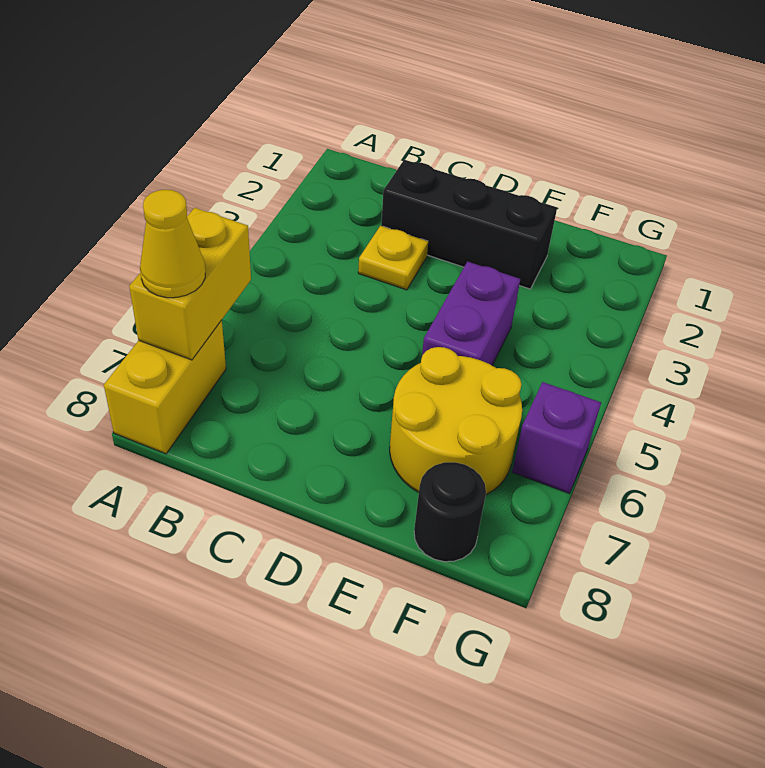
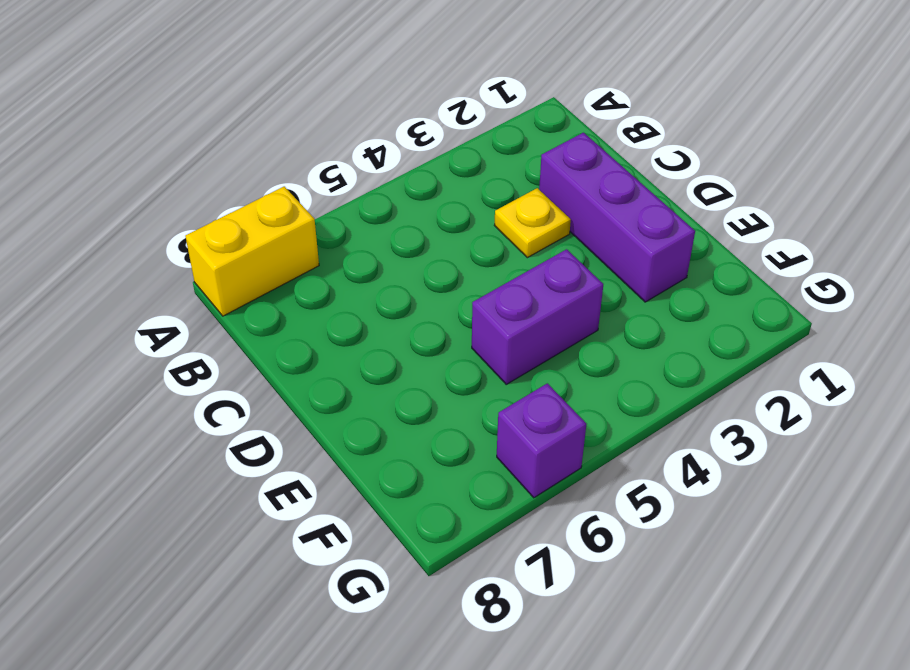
purple brick C2:E2 level 1 -> black brick C2:E2 level 1
none -> yellow round brick E6:F7 level 1
none -> black round brick F8 level 1

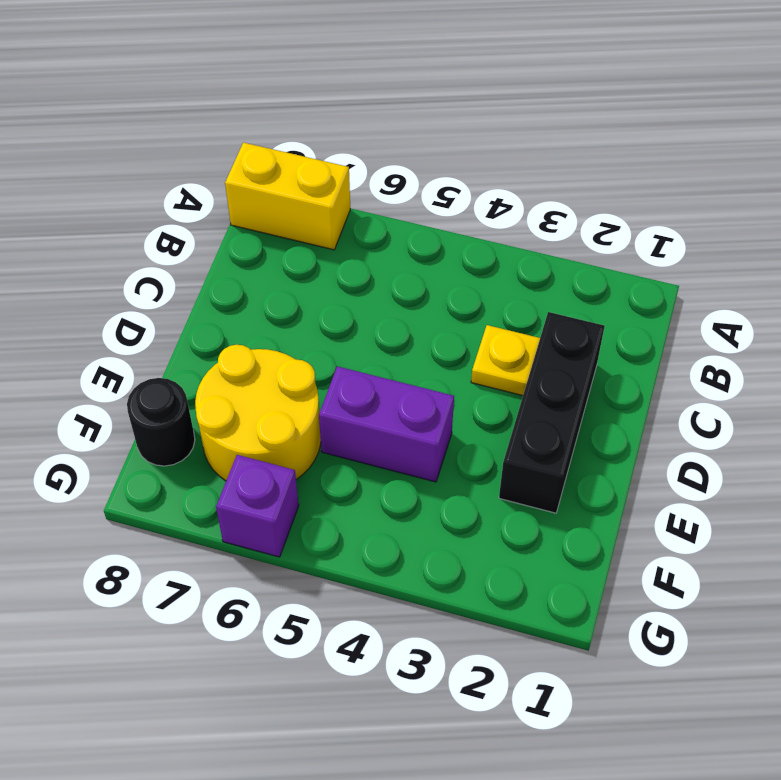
none -> yellow brick A6:A7 level 2
none -> yellow cone A7 level 3

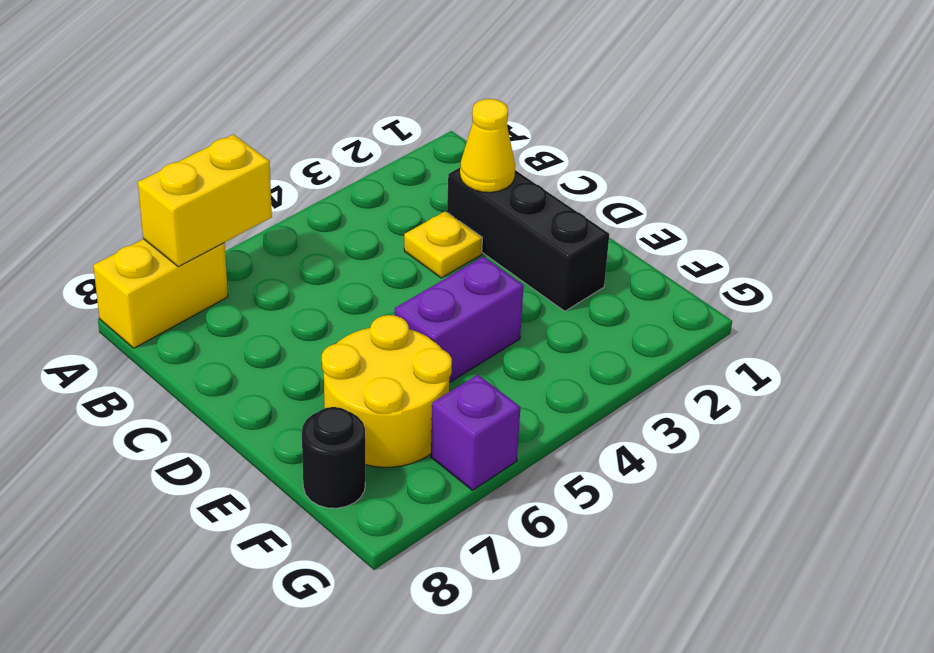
yellow cone C2 level 2 -> yellow cone A7 level 3

